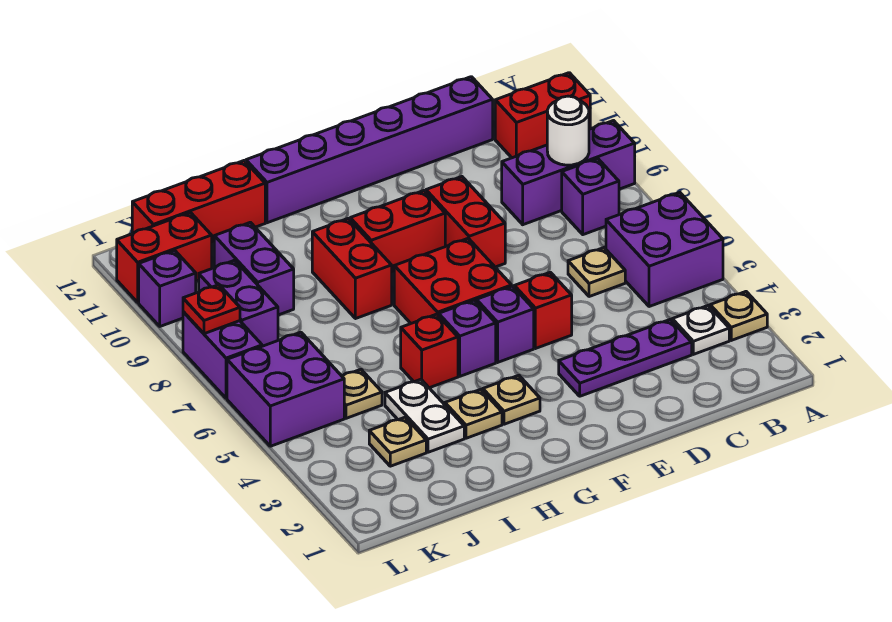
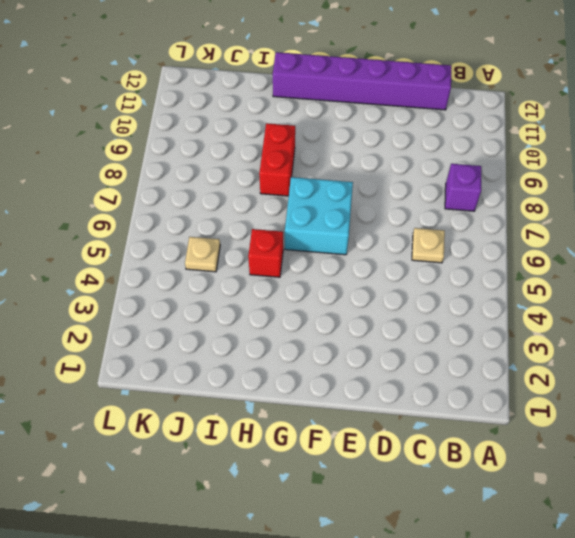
cyan brick F6:G7 level 1 -> red brick F6:G7 level 1
none -> tan plate A3 level 1
none -> purple brick A5:B6 level 1
none -> purple brick A9:C9 level 1
none -> red brick A11:B11 level 1

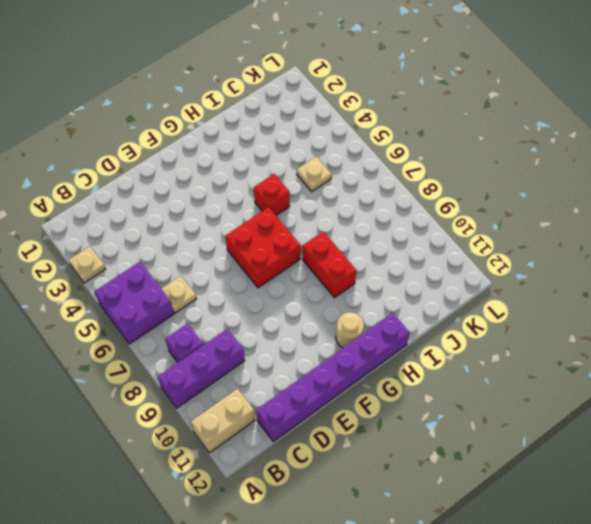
tan brick A11:B11 level 1 -> red brick A11:B11 level 1
tan round brick G11 level 1 -> none
none -> white plate B3 level 1
none -> purple plate C3:E3 level 1
none -> red brick E5 level 1
none -> red brick E8:E9 level 1

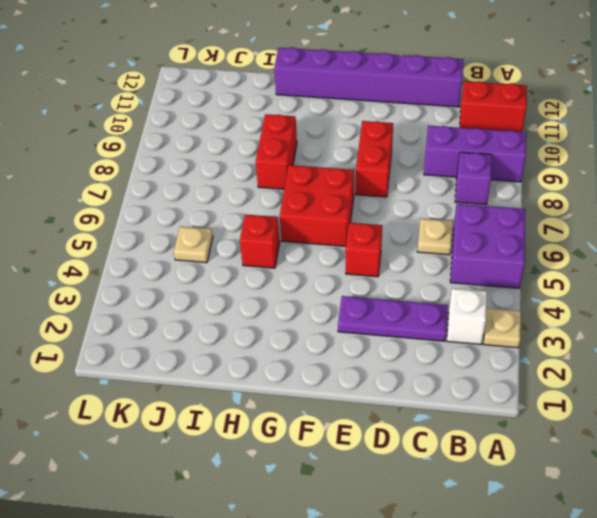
white brick B3 level 1 -> white plate B3 level 1
none -> purple brick F5 level 1
none -> red brick F9:G9 level 1
none -> tan plate G3 level 1
none -> purple brick G5 level 1

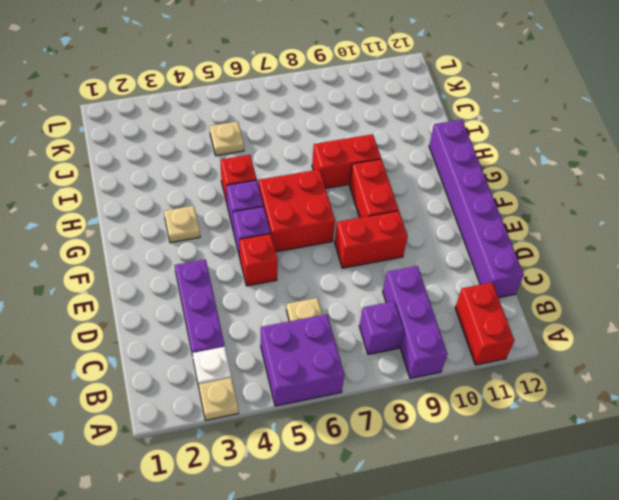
none -> tan plate H3 level 1
none -> white plate I3:I4 level 1
none -> red brick I12:K12 level 1
none -> tan plate J3 level 1

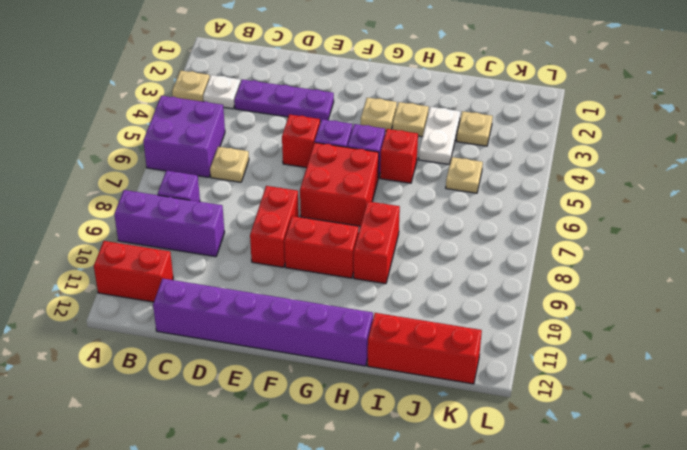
none -> purple brick J9:J10 level 1
none -> purple brick K5:L6 level 1
none -> purple brick K8:K9 level 1
none -> red brick K11:L11 level 1

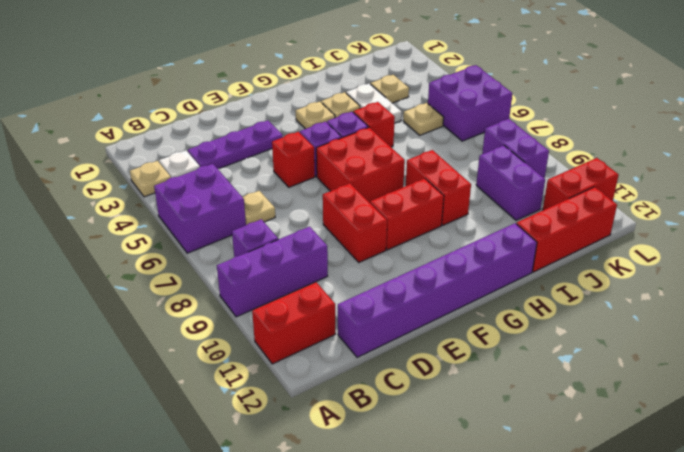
none -> purple brick L7:L8 level 1
none -> purple brick L10 level 1
none -> white round brick B9 level 2
none -> red plate L8 level 2

